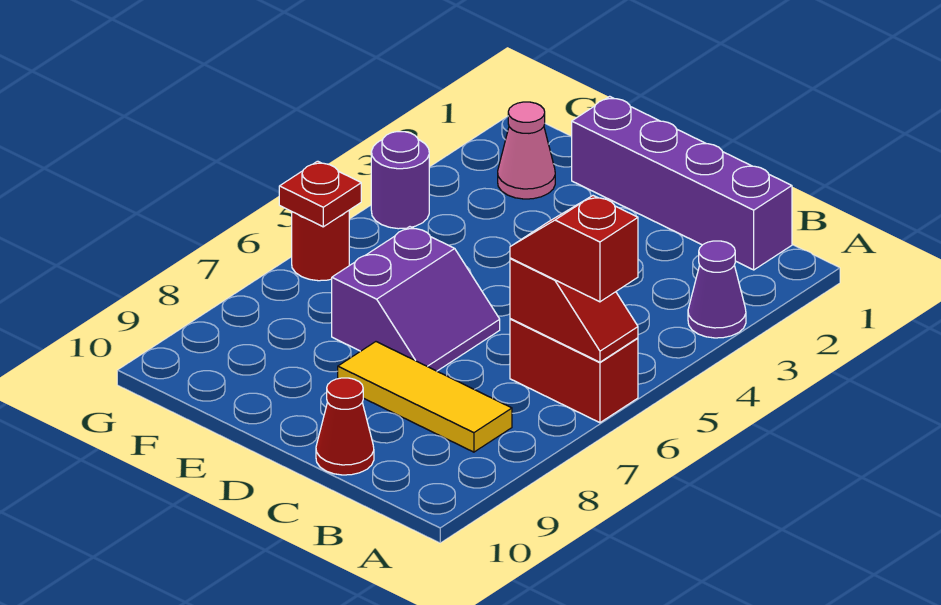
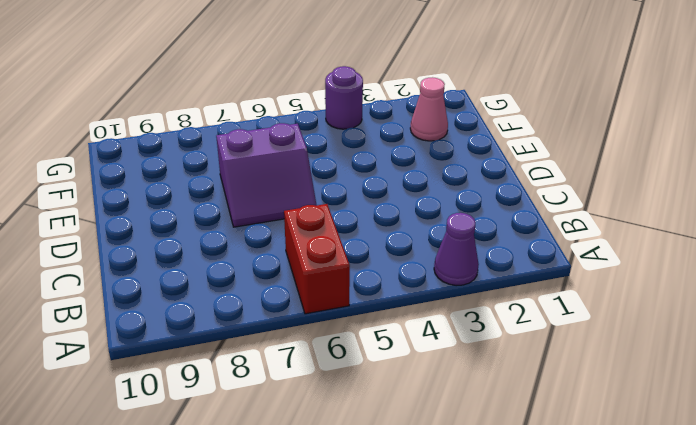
none -> purple brick B1:E1 level 1
none -> yellow tile B8:D8 level 1
none -> red cone C10 level 1

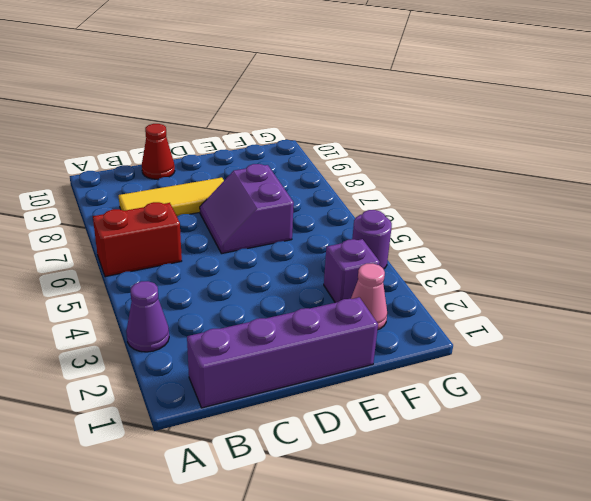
purple brick F3 level 1 -> none
none -> red round brick G6 level 1
none -> red slope A6:B6 level 2 top B
none -> red plate G6 level 2

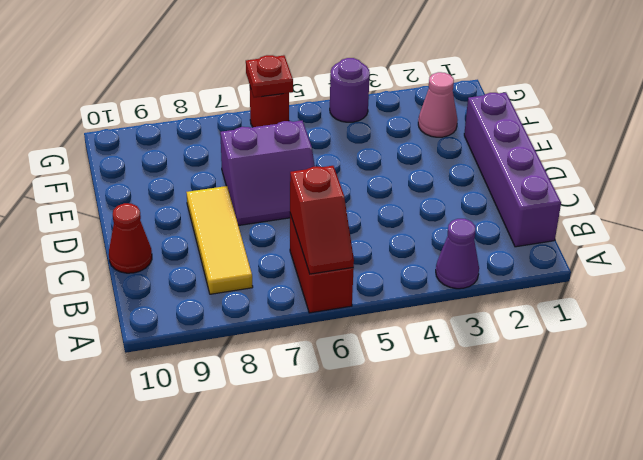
none -> red slope A6:B6 level 3 top A

